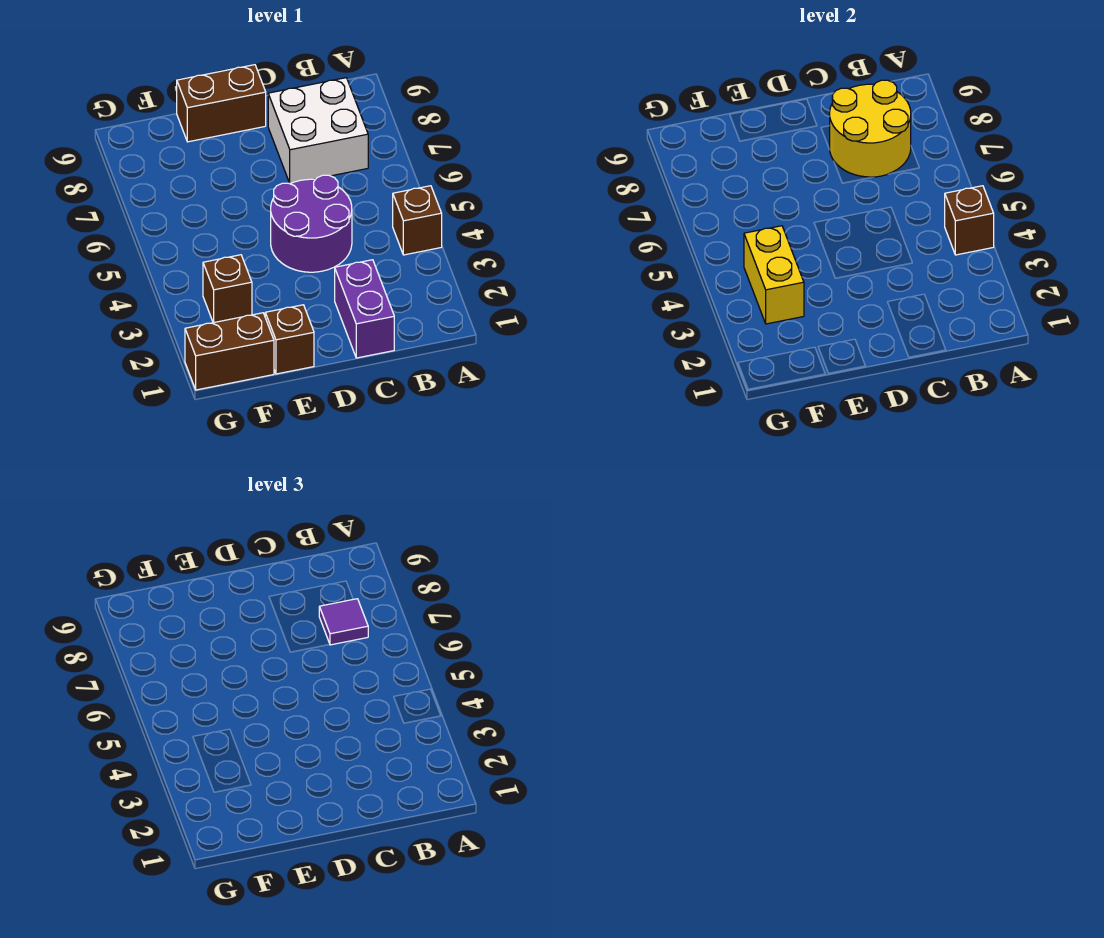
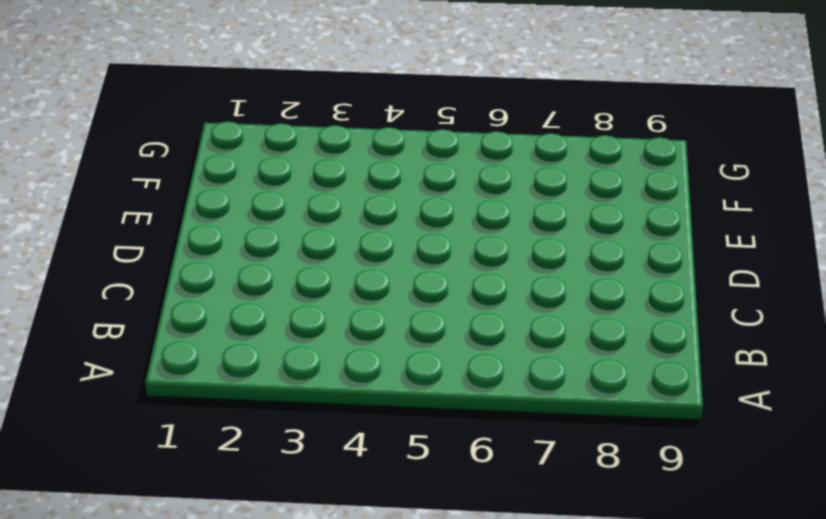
none -> brown brick A4 level 1
none -> white brick B7:C8 level 1
none -> purple brick C1:C2 level 1

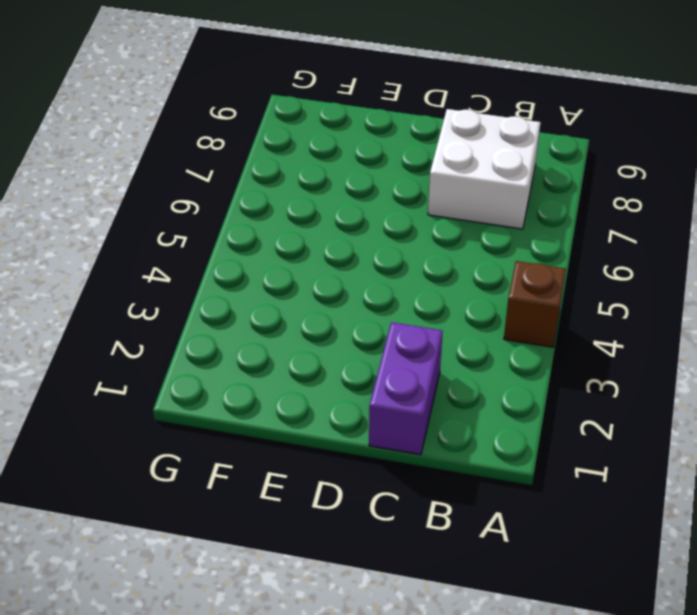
none -> purple round brick C4:D5 level 1
none -> brown brick D9:E9 level 1
none -> brown brick E1 level 1

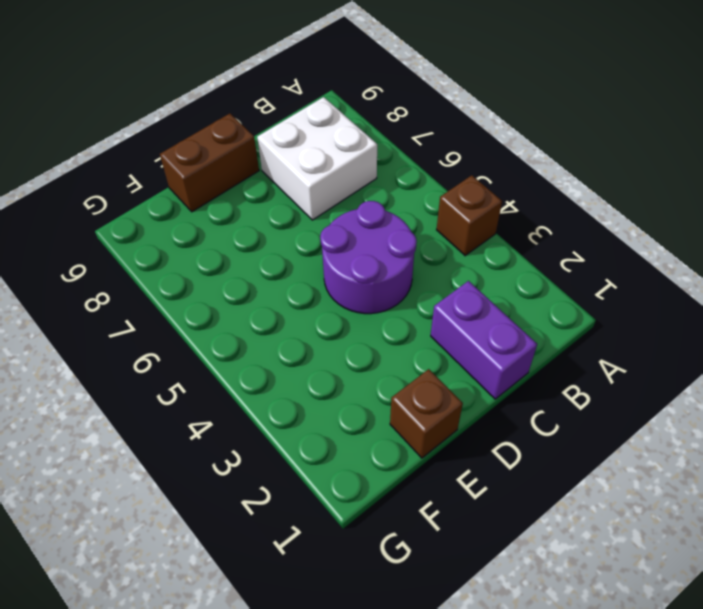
none -> brown brick F1:G1 level 1
none -> brown brick F3 level 1
none -> brown brick A4 level 2

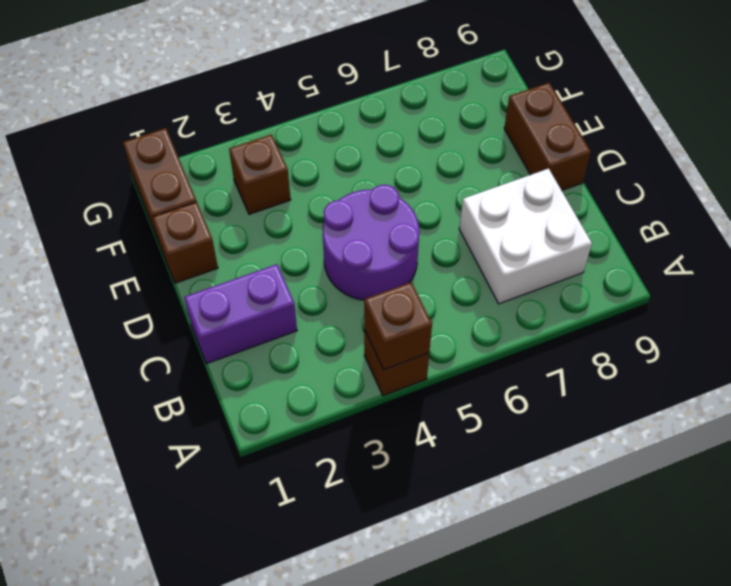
none -> yellow round brick B7:C8 level 2
none -> yellow brick F3:F4 level 2
none -> purple tile B7 level 3

